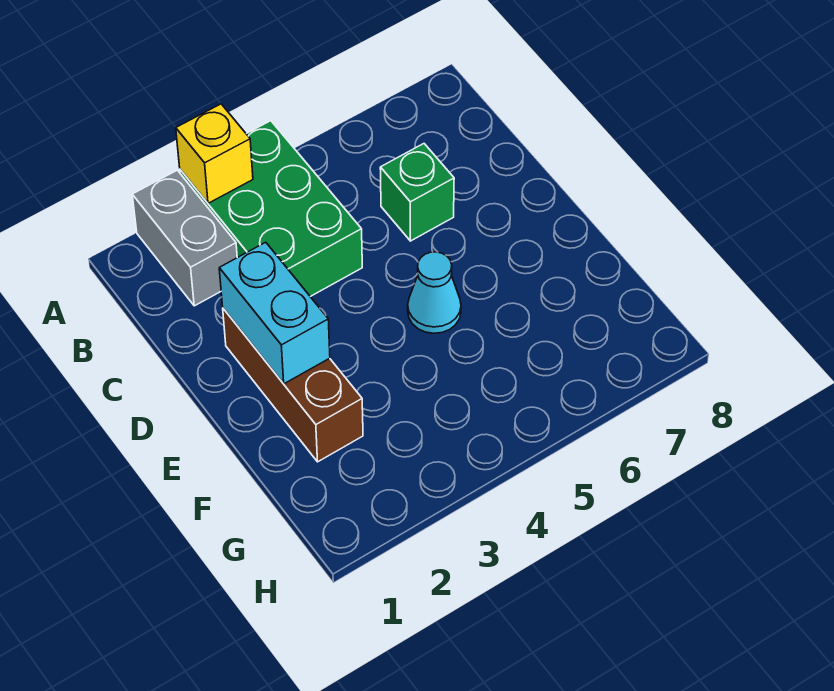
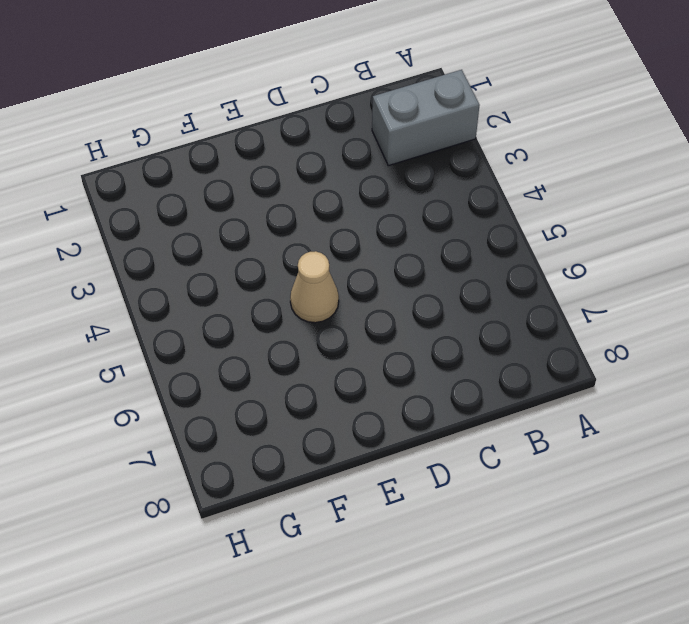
tan cone E5 level 1 -> cyan cone E5 level 1
none -> green brick A3:C4 level 1
none -> green brick C6 level 1

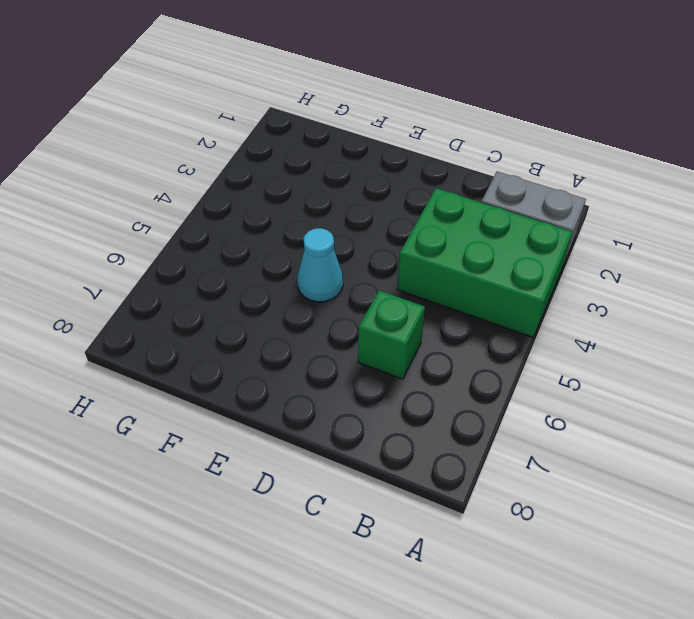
none -> brown brick D2:F2 level 1
none -> yellow brick A3 level 2

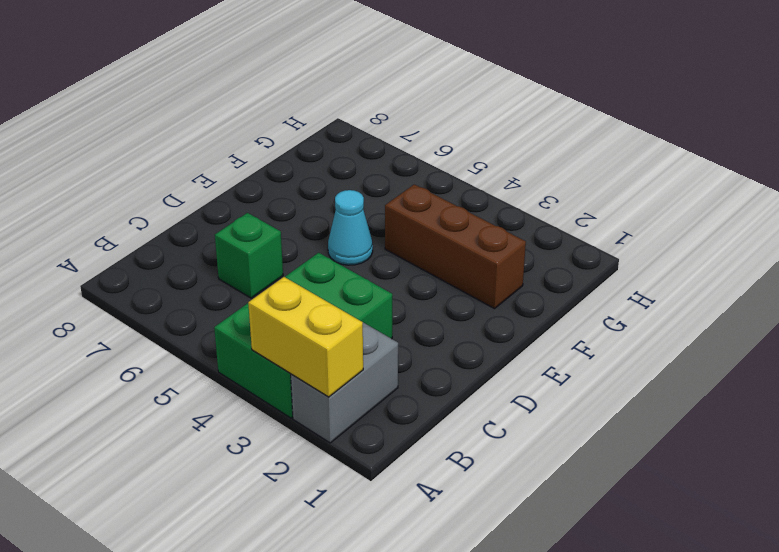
yellow brick A2:A3 level 2 -> yellow brick A3 level 2
brown brick F2:F4 level 1 -> brown brick D2:F2 level 1
none -> cyan brick D2:E2 level 2

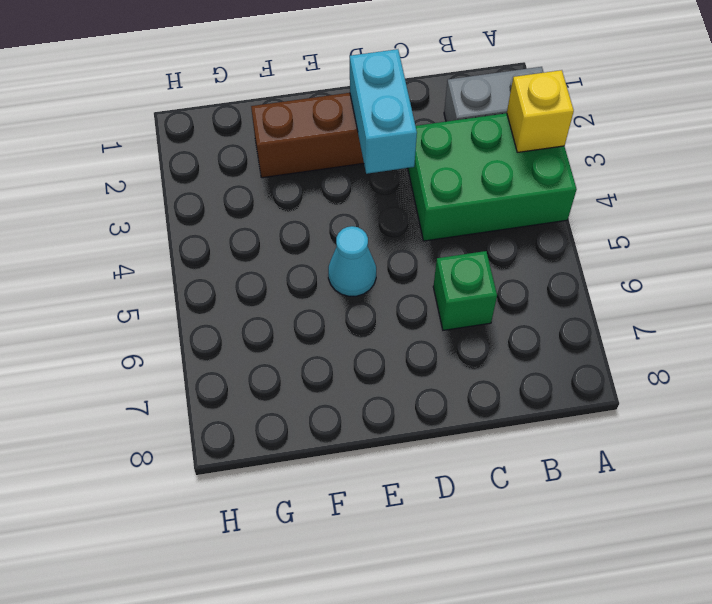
cyan brick D2:D3 level 2 -> cyan brick D2:E2 level 2

